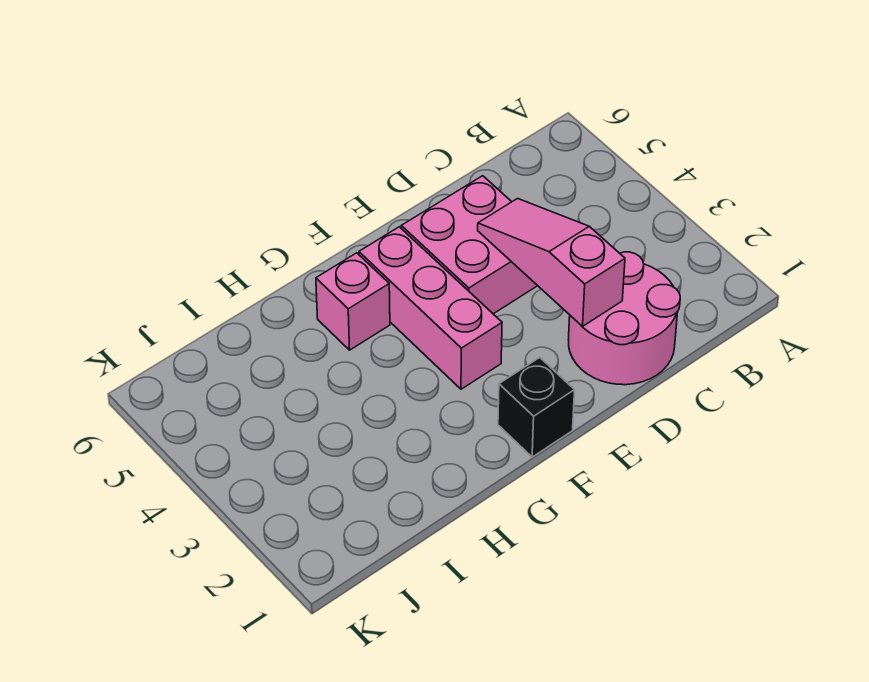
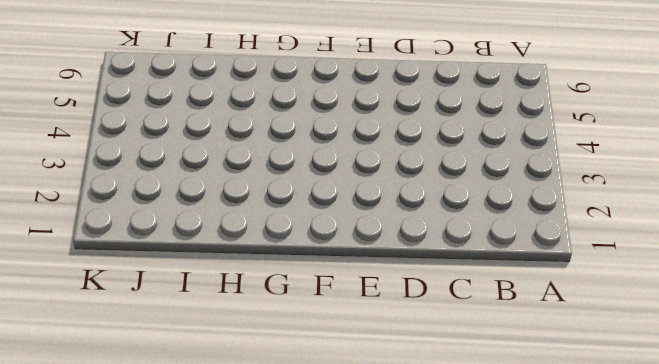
none -> pink round brick C1:D2 level 1
none -> pink brick D4:E5 level 1

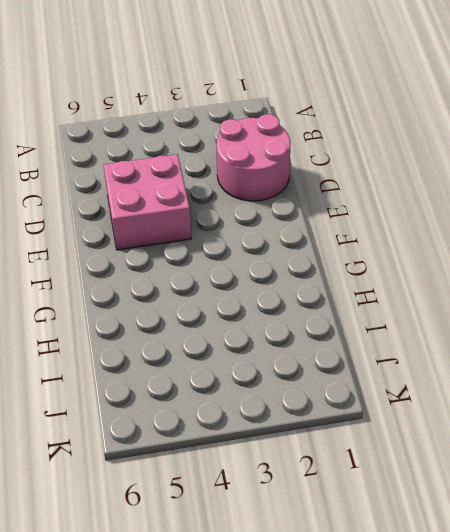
none -> black brick F1 level 1
none -> pink brick F3:F5 level 1

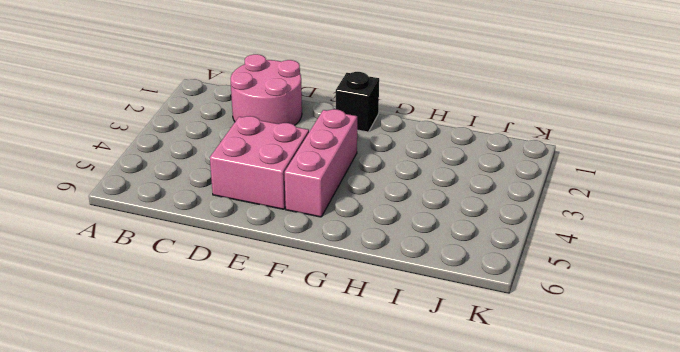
none -> pink brick G5 level 1
none -> pink slope D2:D4 level 2 top 2

